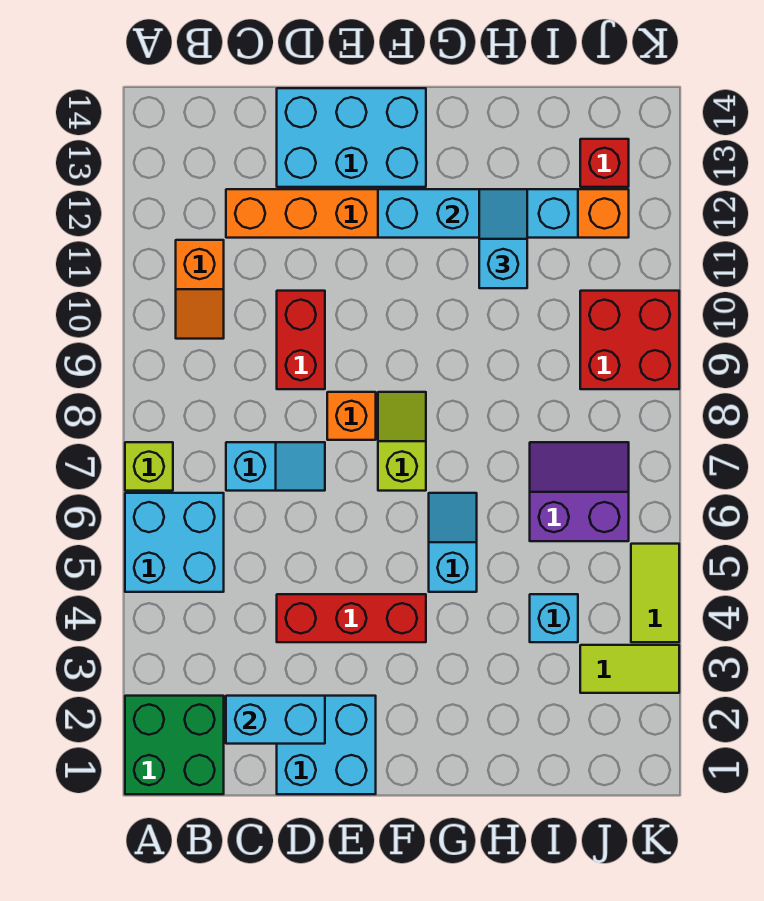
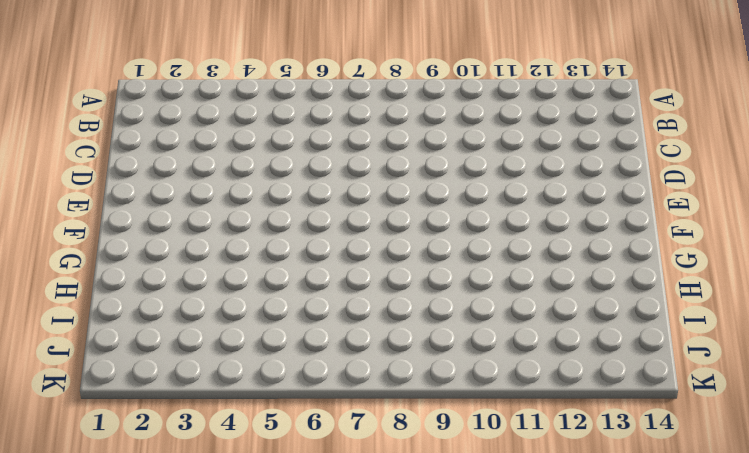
none -> green brick A1:B2 level 1
none -> cyan brick A5:B6 level 1
none -> lime brick A7 level 1

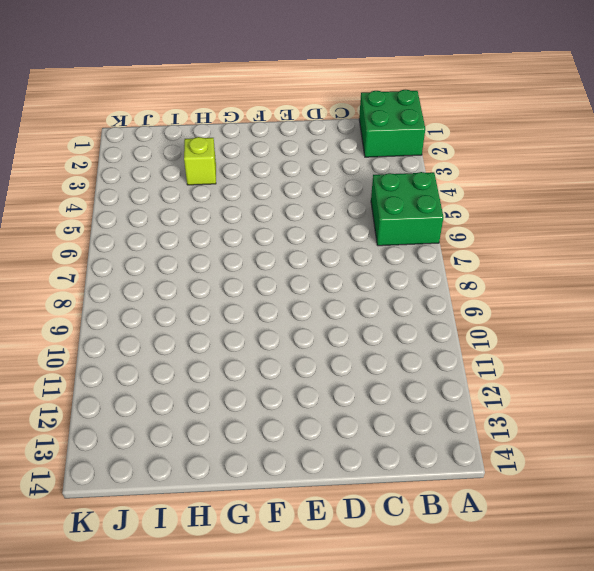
green brick A5:B6 level 1 -> cyan brick A5:B6 level 1
lime brick H3 level 1 -> lime brick A7 level 1
none -> orange slope B10:B11 level 1 top 11
none -> cyan slope C7:D7 level 1 top C
none -> orange brick C12:J12 level 1

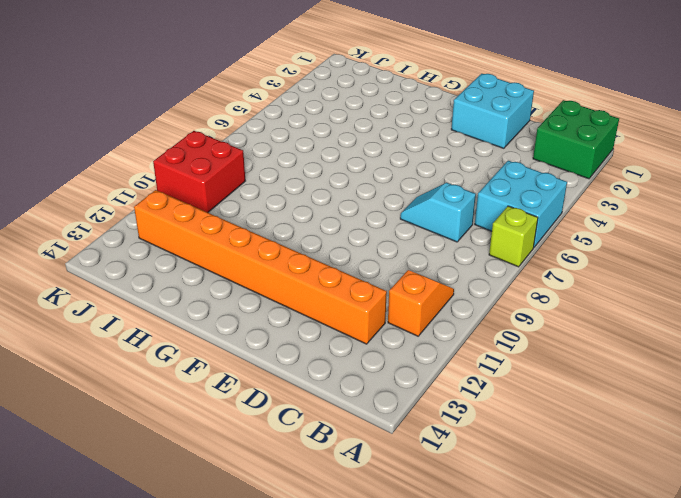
none -> red brick D4:F4 level 1
none -> red brick D9:D10 level 1
none -> cyan brick D13:F14 level 1

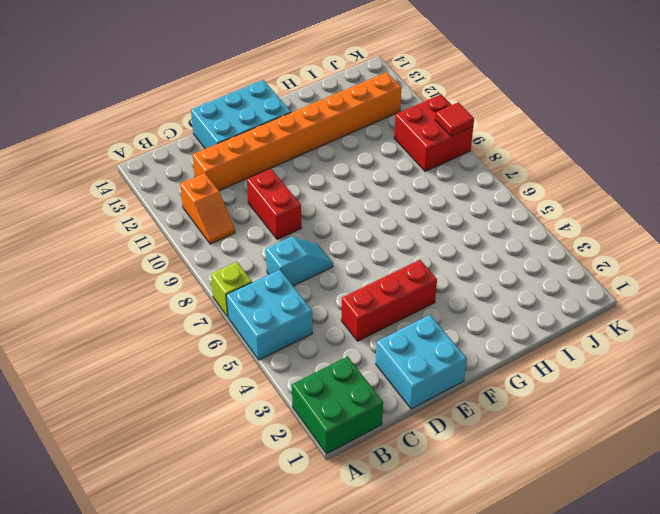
red tile K9 level 2 -> none
none -> orange brick E8 level 1
none -> lime slope F7:F8 level 1 top 7
none -> cyan slope G5:G6 level 1 top 5

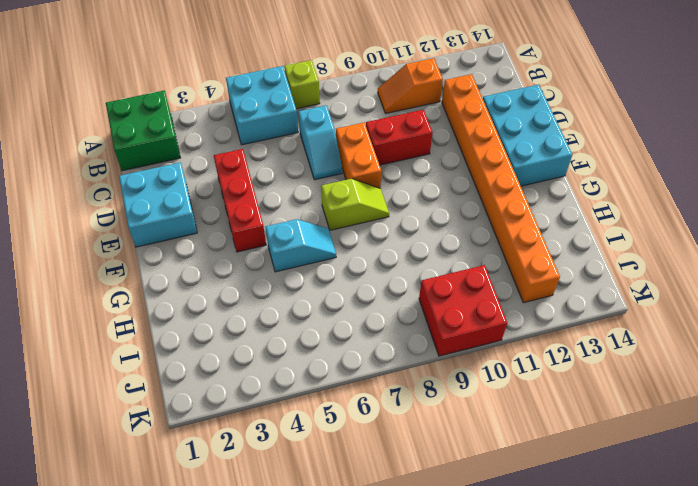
orange brick D8:E8 level 1 -> orange brick E8 level 1
none -> cyan brick I4 level 1
none -> purple slope I6:J7 level 1 top 6
none -> lime tile J3:K3 level 1

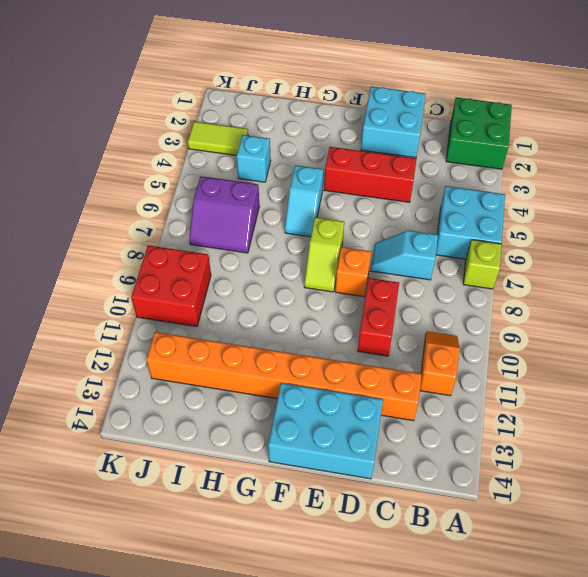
none -> red brick J13 level 1
none -> lime tile K4:K5 level 1
none -> cyan brick C2:D2 level 2

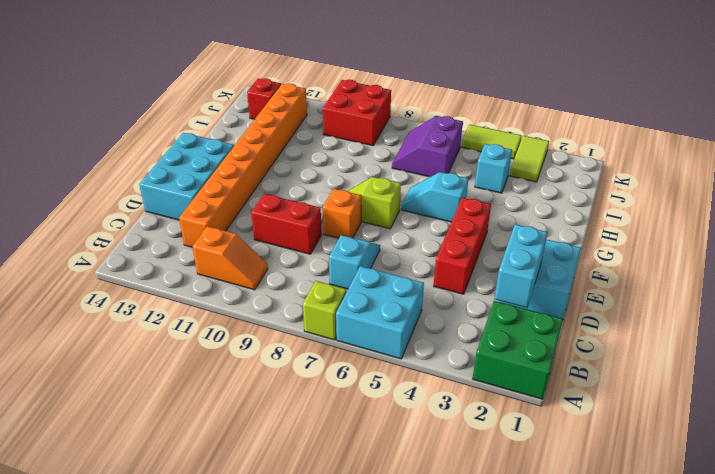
none -> cyan brick F12:I12 level 2
none -> cyan slope H11:H12 level 3 top 11

